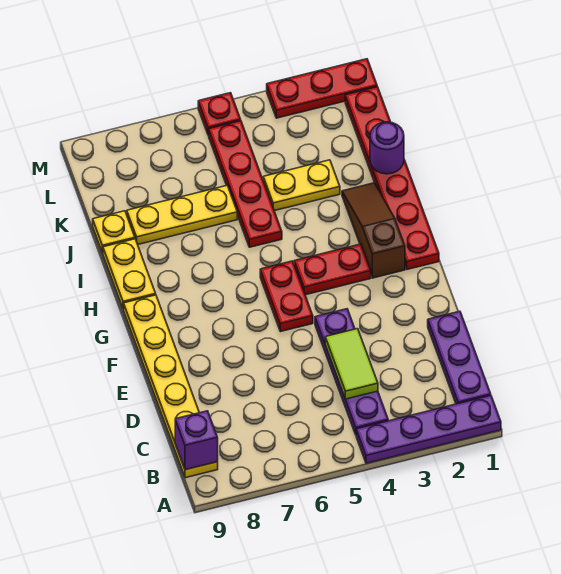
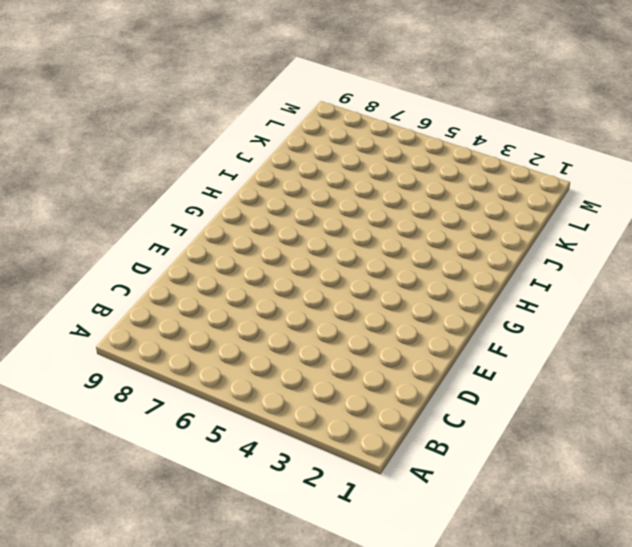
none -> purple plate A1:A4 level 1
none -> purple plate B1:D1 level 1
none -> purple plate B4:E4 level 1

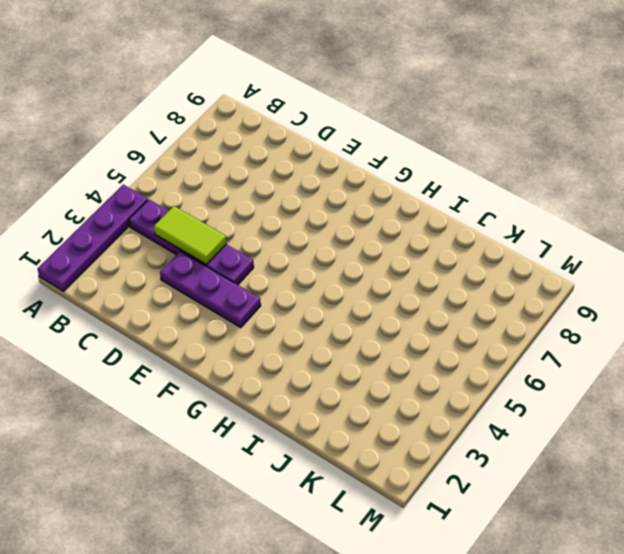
purple plate D3:F3 level 1 -> purple plate B1:D1 level 1
none -> yellow plate B9:G9 level 1
none -> red plate F5:G5 level 1
none -> red plate G1:L1 level 1

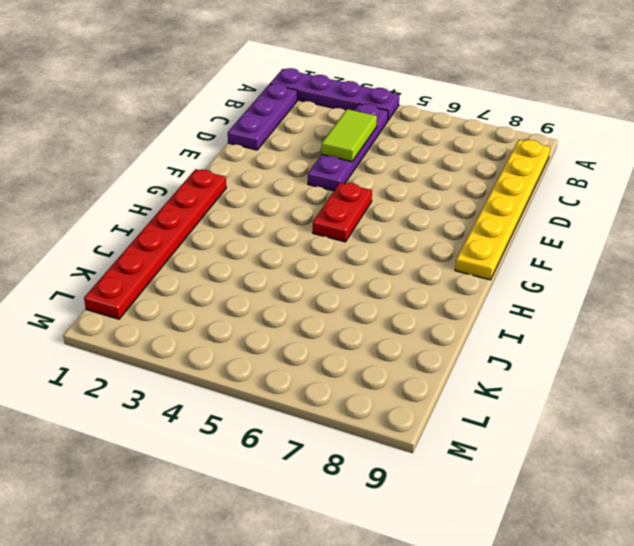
none -> brown slope G2:I2 level 1 top G
none -> red plate G3:G4 level 1
none -> yellow plate H9:I9 level 1

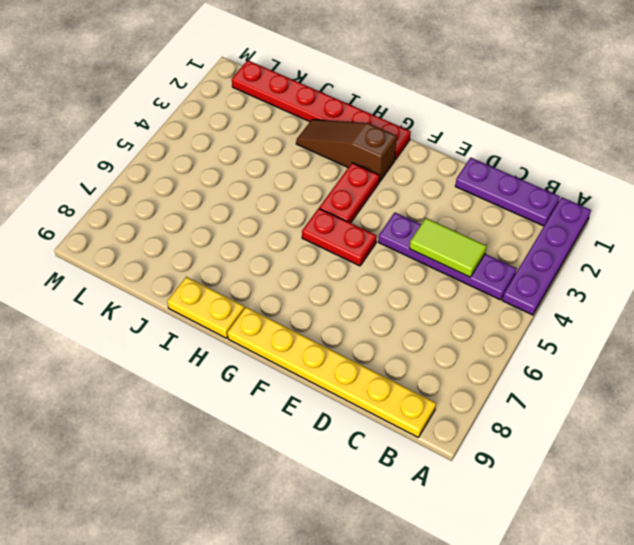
none -> red plate I5:L5 level 1
none -> yellow plate J3:J4 level 1
none -> yellow plate J6:J8 level 1

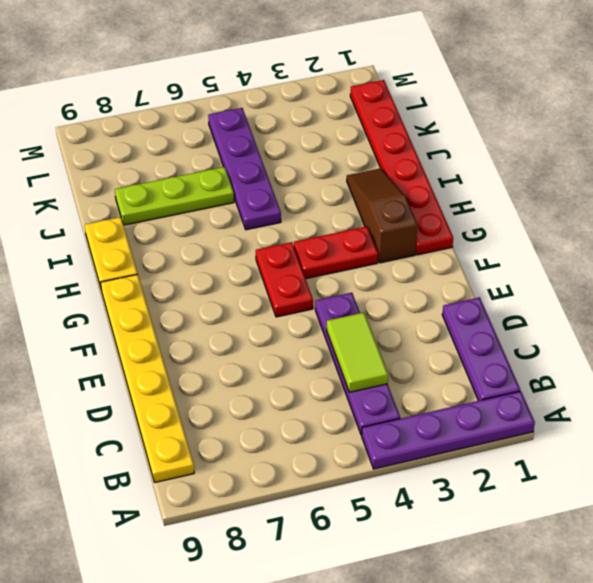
purple plate I5:L5 level 1 -> red plate I5:L5 level 1
lime plate J6:J8 level 1 -> yellow plate J6:J8 level 1
none -> yellow plate J3:J4 level 1
none -> yellow plate J9 level 1
none -> red plate M1:M3 level 1

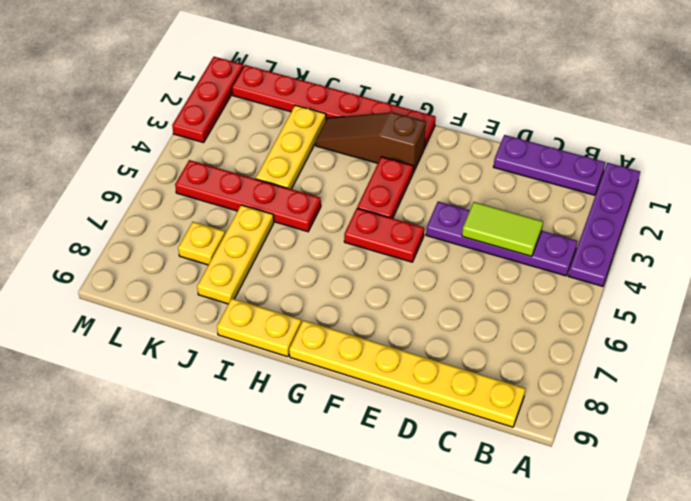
yellow plate J2:J4 level 1 -> yellow plate J3:J4 level 1
yellow plate K7 level 1 -> yellow plate J9 level 1
none -> red plate M5 level 1
none -> purple brick B9 level 2
none -> purple round brick J1 level 2

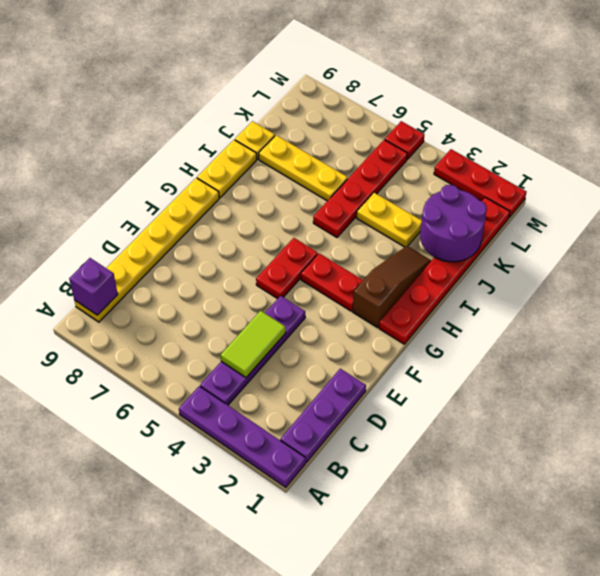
purple round brick J1:K2 level 2 -> purple round brick J1 level 2

